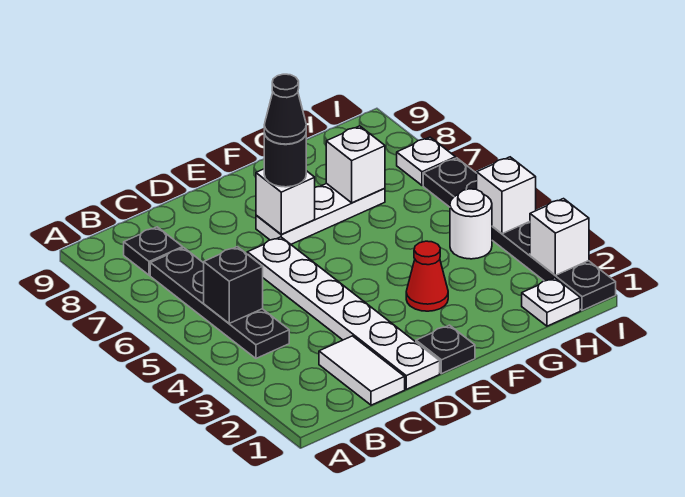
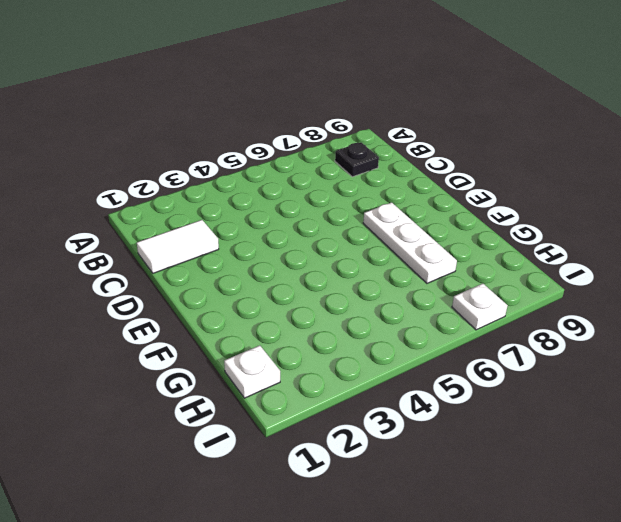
none -> black plate B4:B7 level 1
none -> white plate D1:D6 level 1
none -> black plate E1 level 1

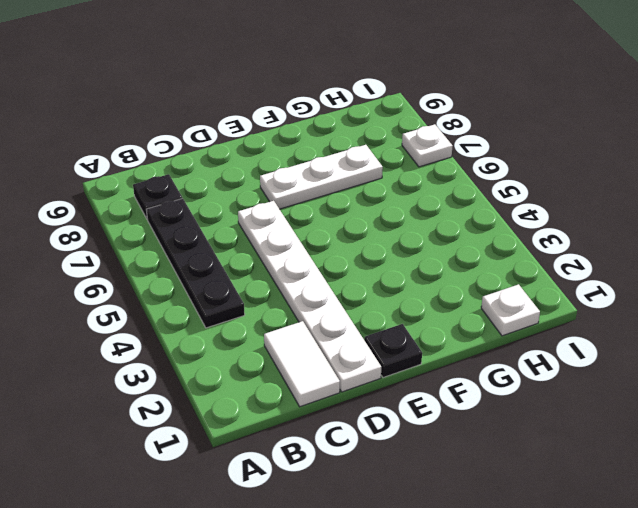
none -> red cone F3 level 1
none -> white round brick H4 level 1
none -> black plate I1:I6 level 1

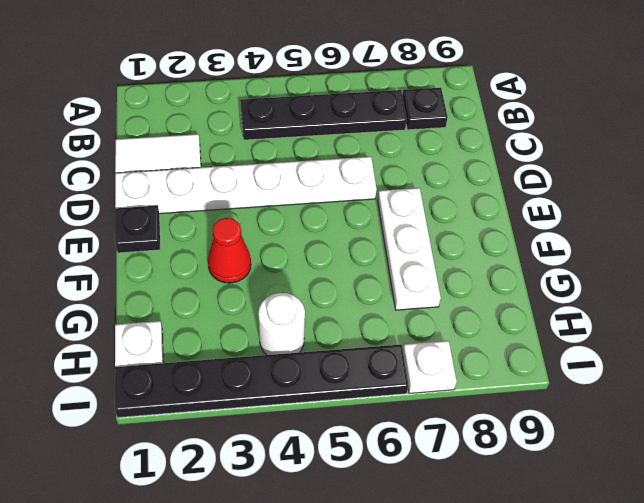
none -> black brick B5 level 2
none -> white brick E7 level 2
none -> white brick G7 level 2

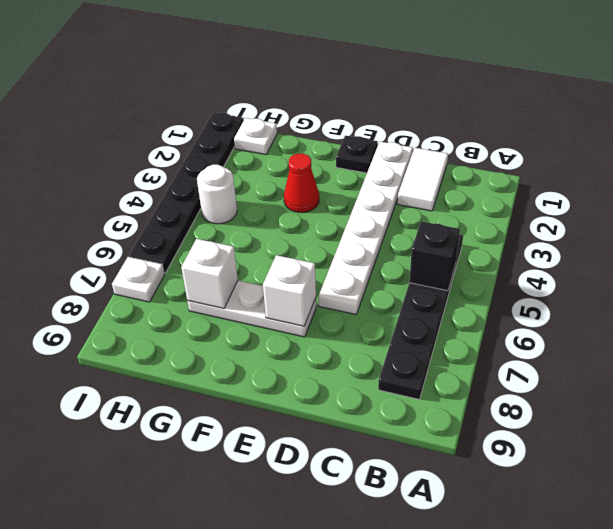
none -> white brick I2 level 2
none -> white brick I4 level 2
none -> black round brick E7 level 3

